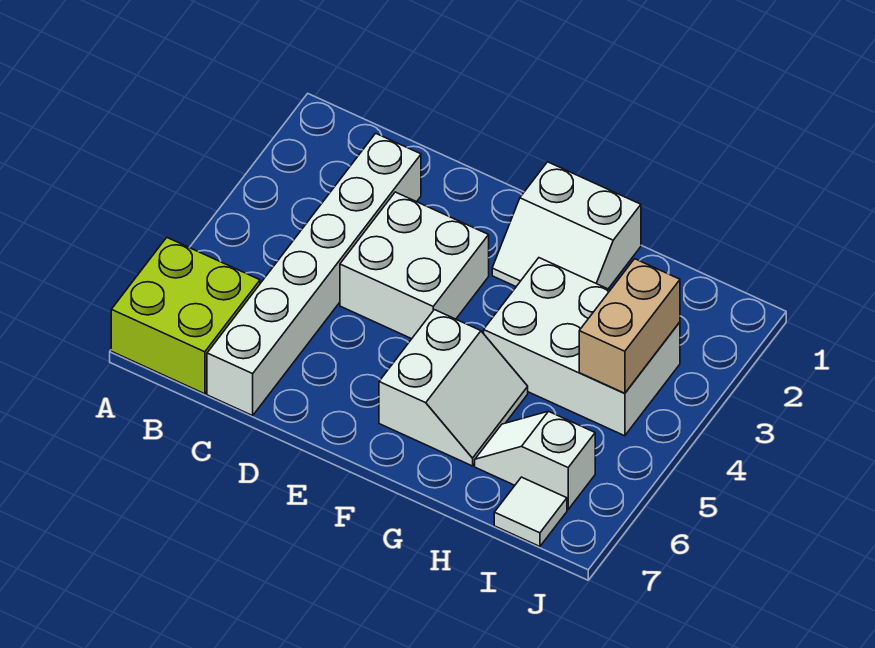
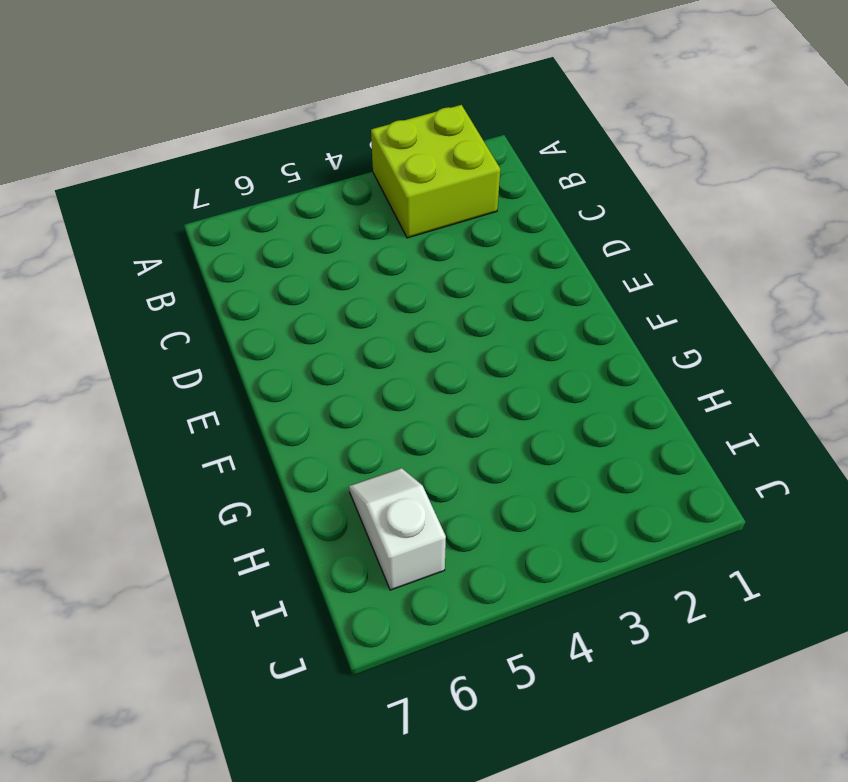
lime brick A2:B3 level 1 -> lime brick A6:B7 level 1
none -> white brick C2:C7 level 1
none -> white brick D3:E4 level 1

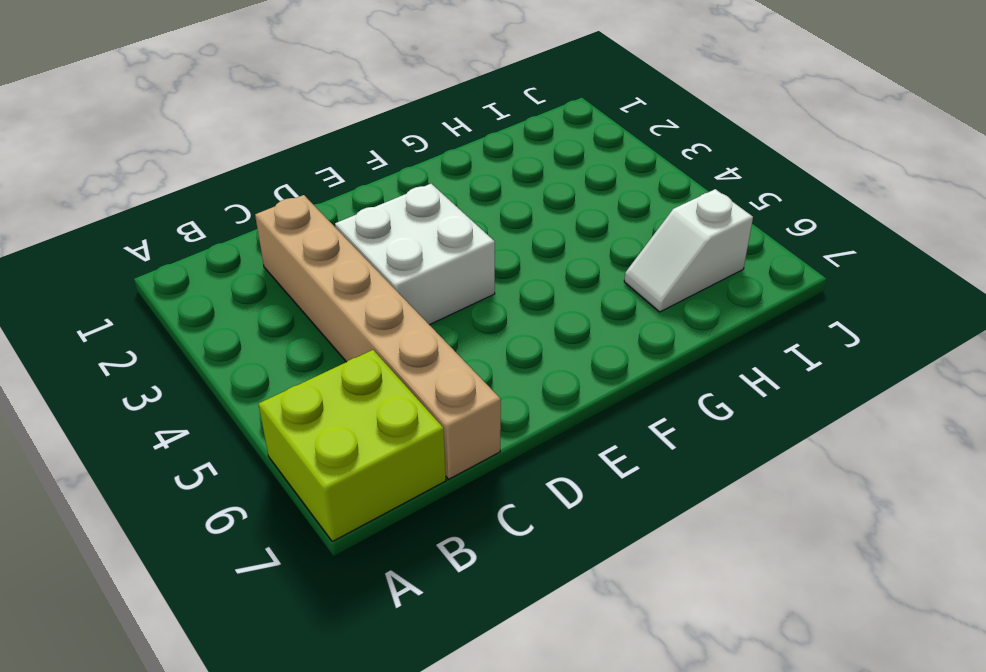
tan brick C2:C7 level 1 -> white brick C2:C7 level 1
none -> white slope F1:G2 level 1 top 1
none -> white slope F5:G6 level 1 top F

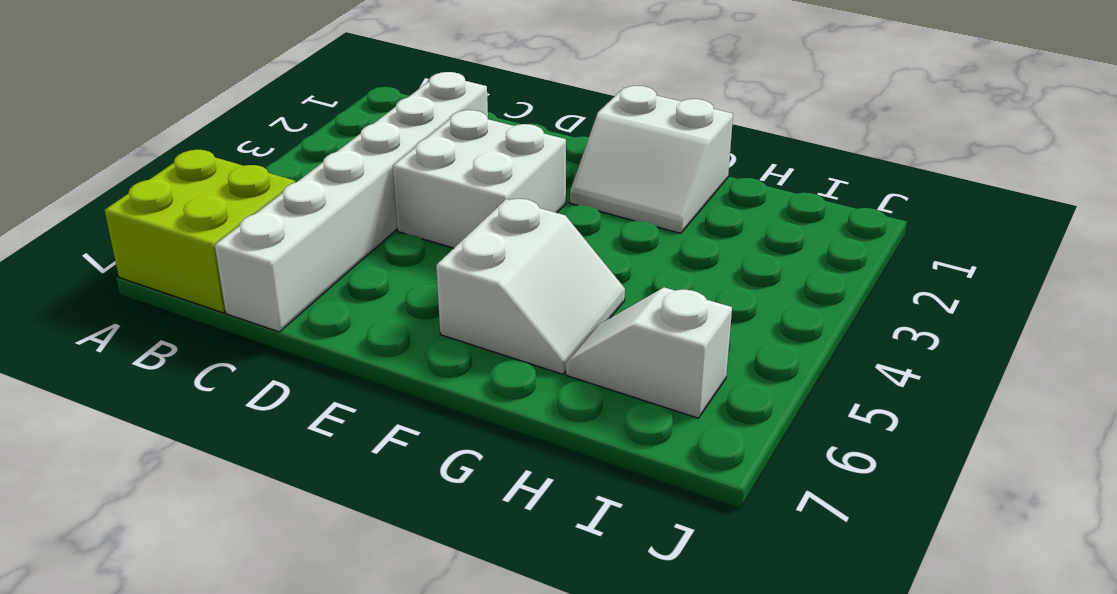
none -> white brick G3:I4 level 1
none -> white tile I7 level 1

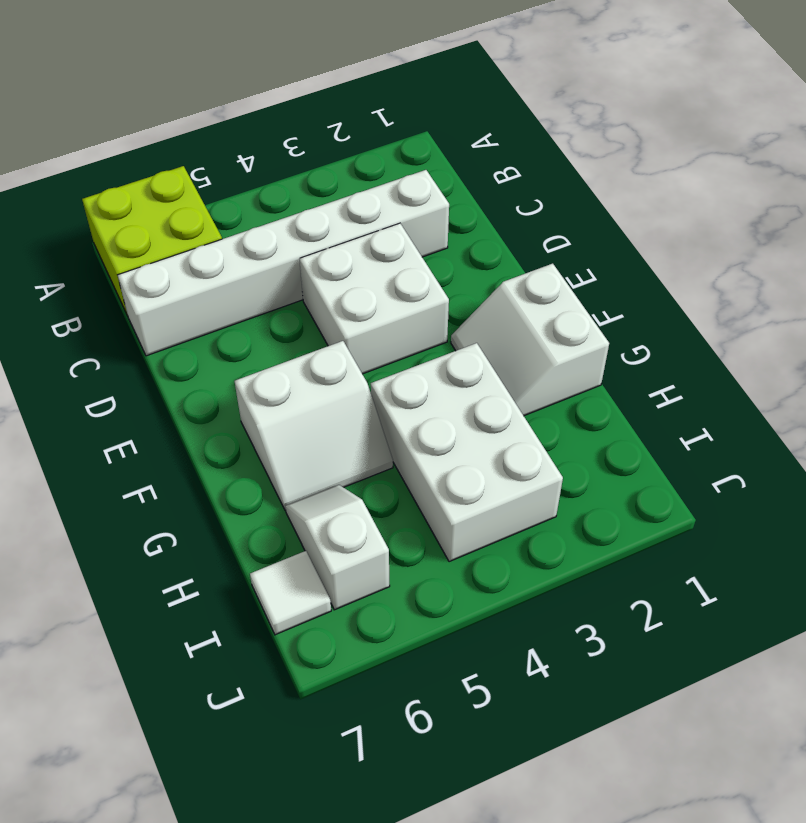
none -> tan brick I3:I4 level 2

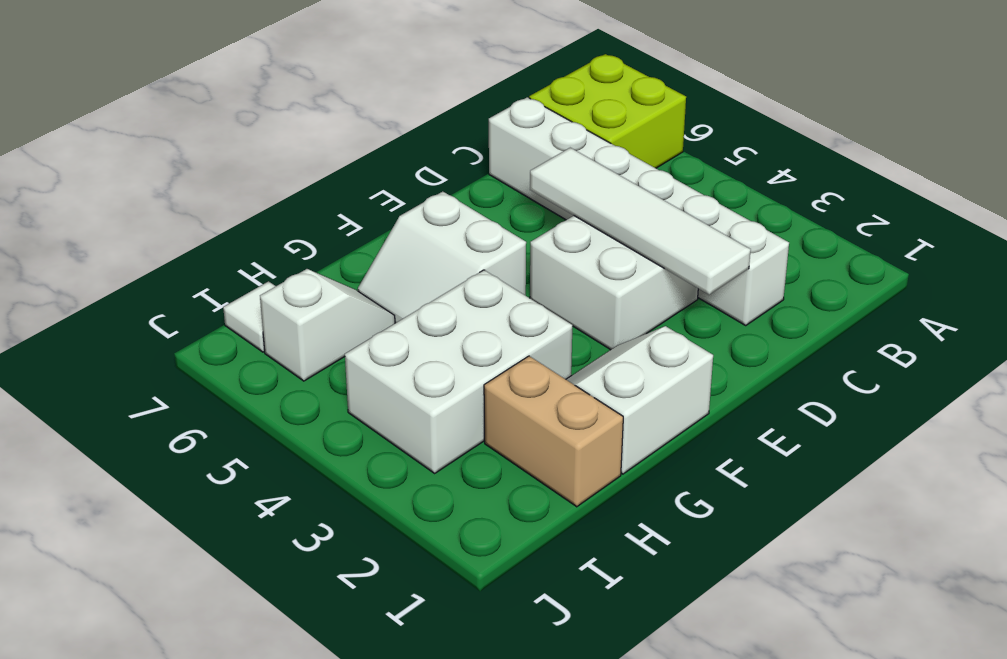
white tile D2:D5 level 2 -> none
tan brick H1:H2 level 1 -> tan brick I3:I4 level 2

